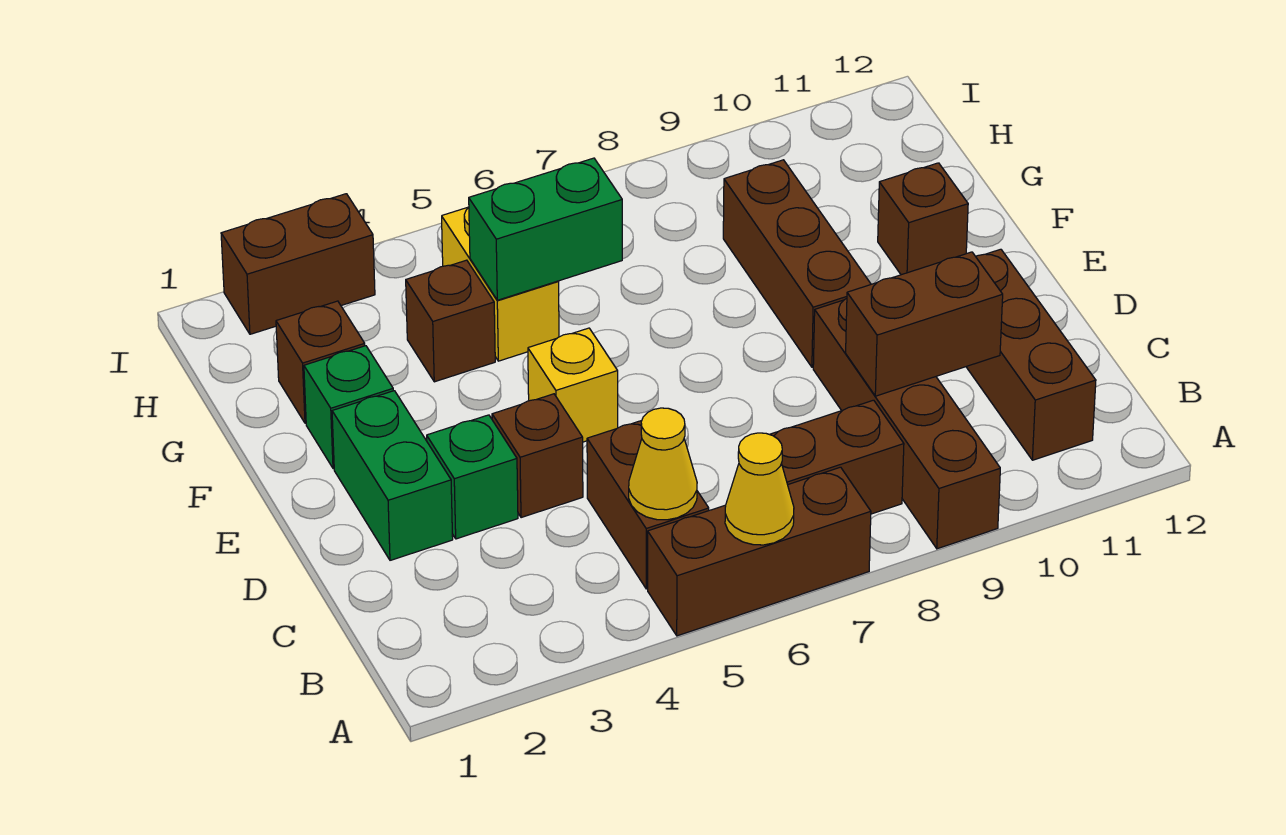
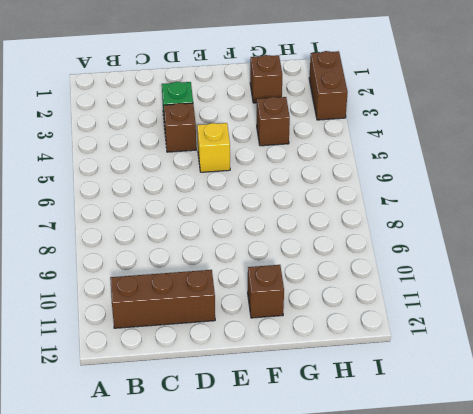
none -> brown brick A5:A7 level 1
none -> brown brick A9:D9 level 1
none -> brown brick B5:C5 level 1

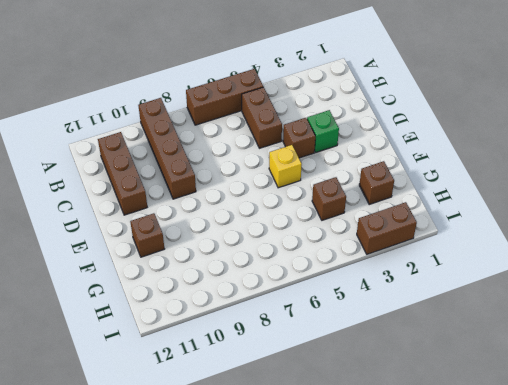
none -> brown brick B7:B8 level 1
none -> green brick D2:E2 level 1
none -> brown brick E9:G9 level 1

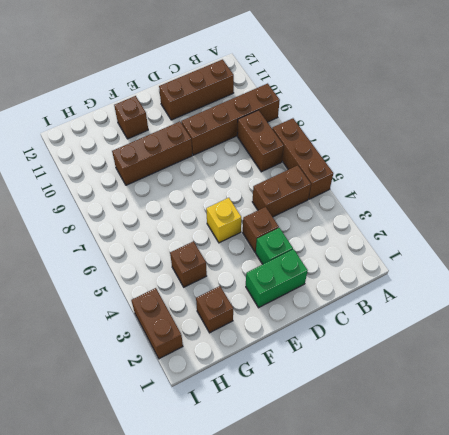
none -> green brick F2 level 1
none -> yellow brick G5:H5 level 1
none -> yellow cone A6 level 2

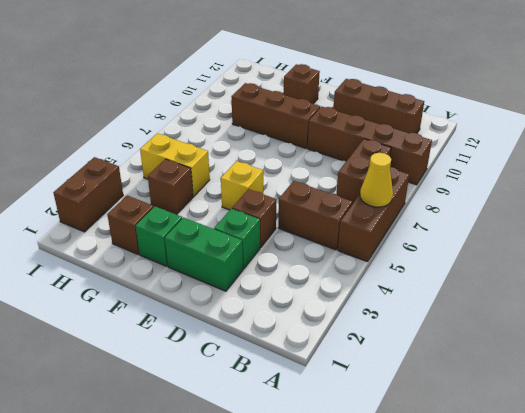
none -> yellow cone B5 level 2
none -> brown brick C9:C10 level 2
none -> green brick G5:G6 level 2

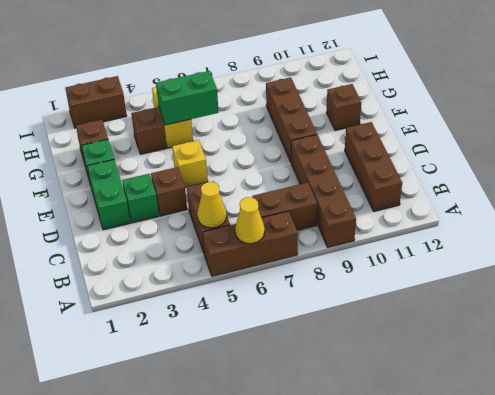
none -> brown brick C9:C10 level 2

